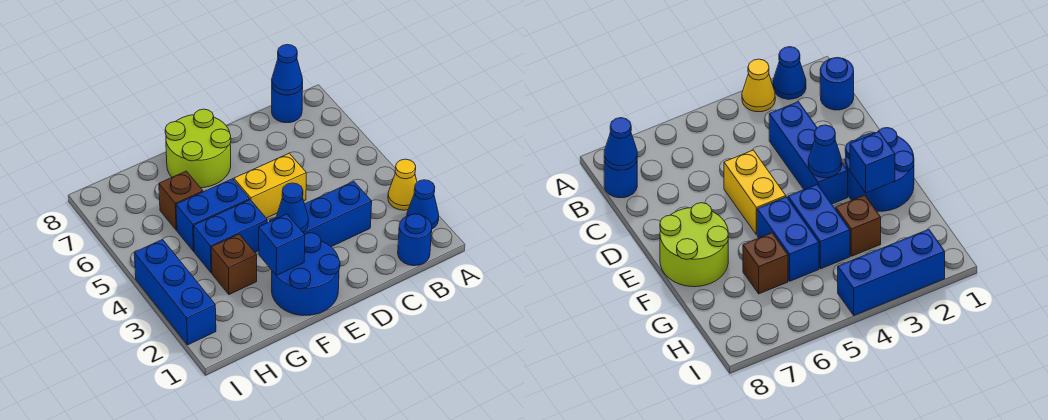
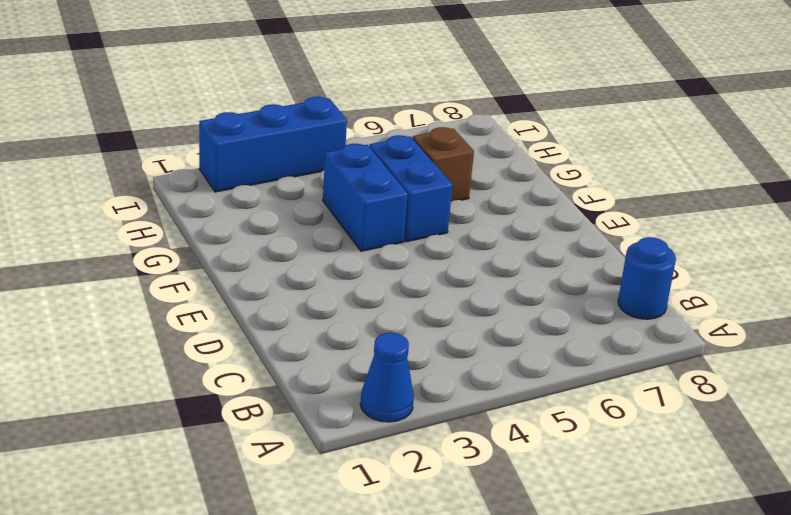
none -> yellow cone A3 level 1
none -> blue round brick B1 level 1
none -> blue brick C3:E3 level 1

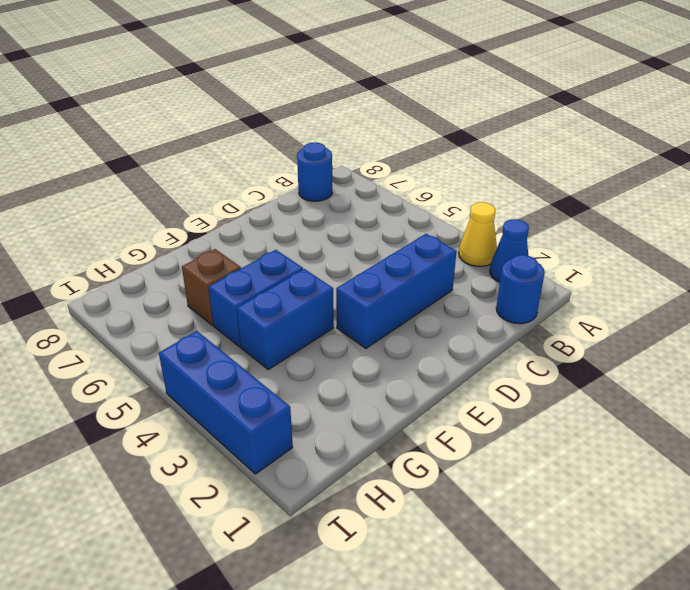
none -> yellow brick D5:E5 level 1
none -> blue round brick E1:F2 level 1
none -> lime round brick E7:F8 level 1

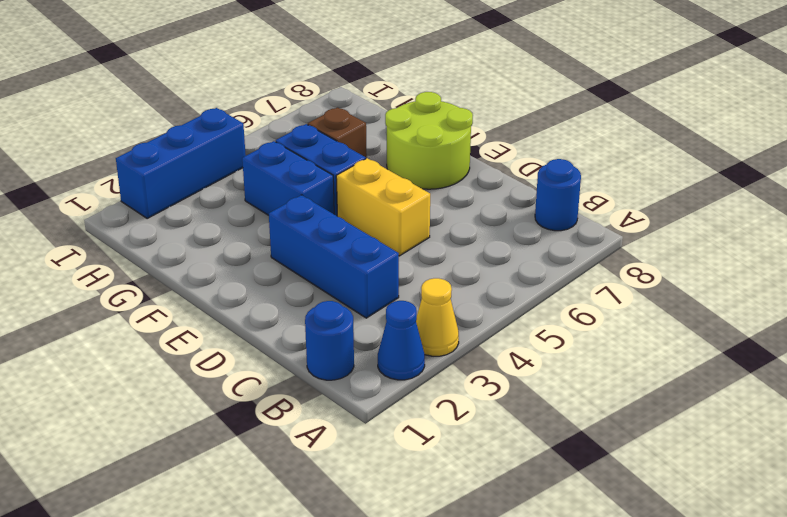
none -> blue round brick E1:F2 level 1
none -> brown brick G3 level 1
none -> blue cone B8 level 2

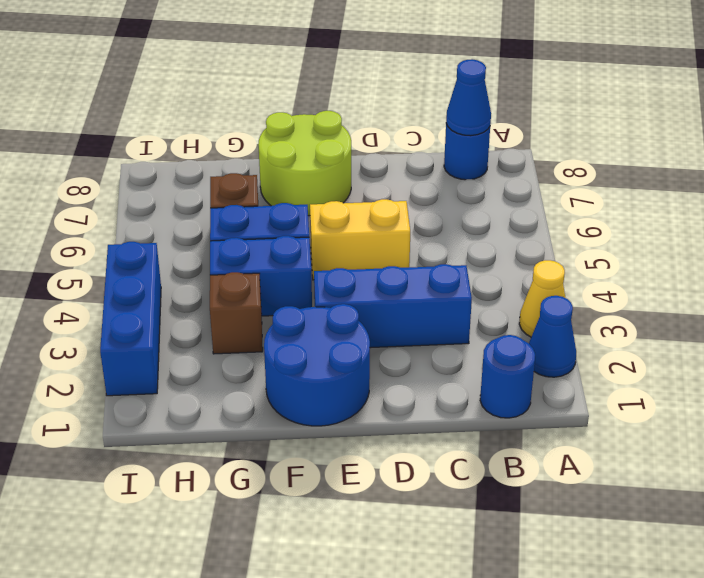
none -> blue cone E3 level 2
none -> blue brick F2 level 2

